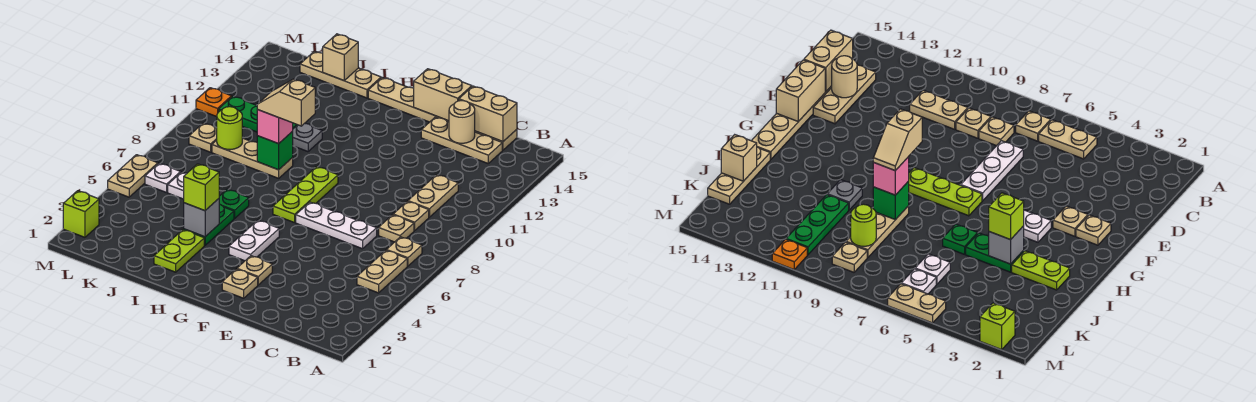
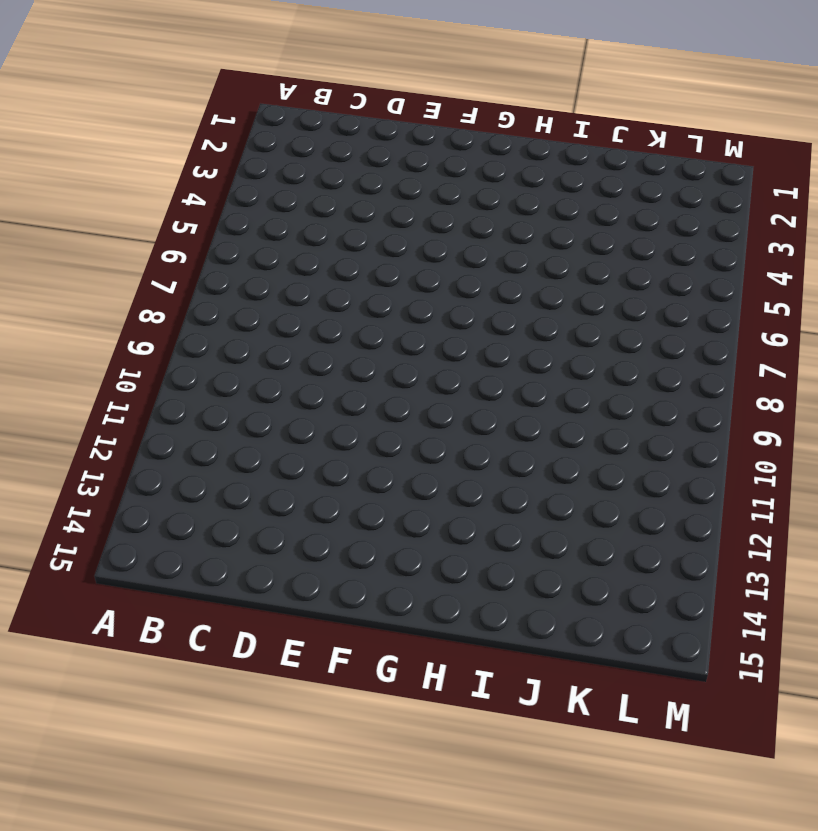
none -> tan plate B5:B6 level 1
none -> tan plate B7 level 1
none -> tan plate C8 level 1
none -> tan plate C9 level 1

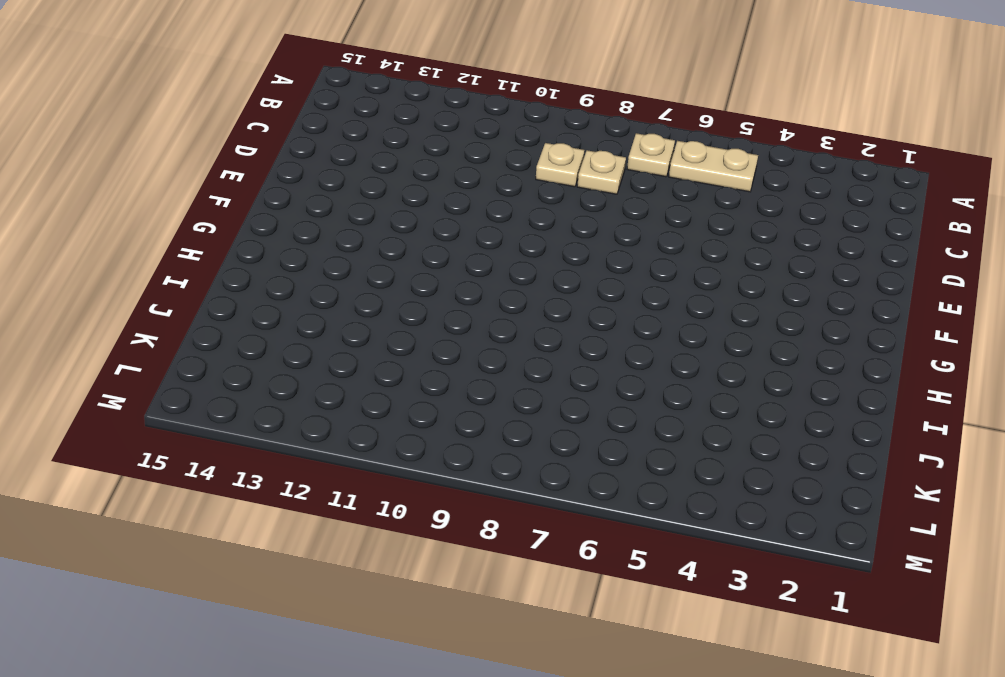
none -> tan plate C10:C11 level 1
none -> tan plate C14:E14 level 1
none -> tan plate C15:H15 level 1
none -> white plate D7:F7 level 1

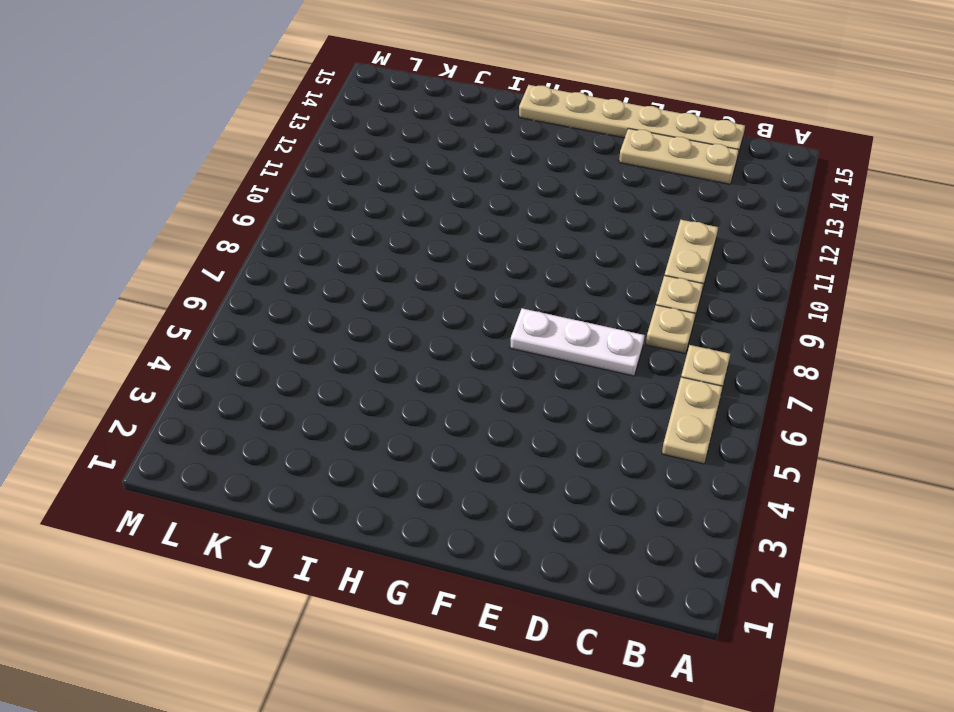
none -> tan plate F2 level 1
none -> tan plate F3 level 1
none -> white plate G4:G5 level 1
none -> lime plate G7:G9 level 1

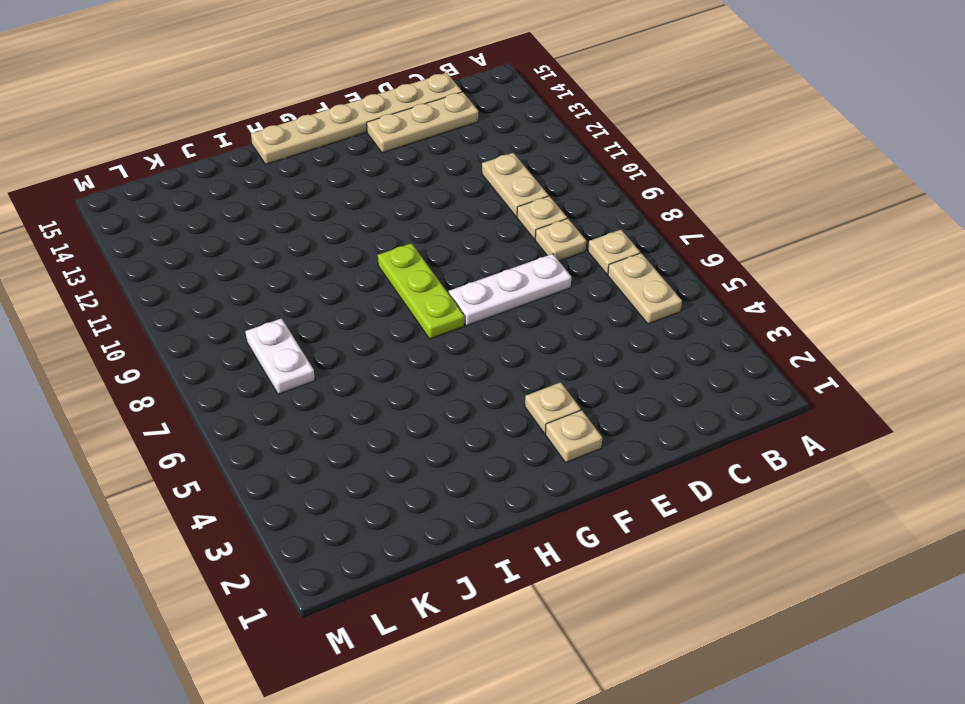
white plate K7:K8 level 1 -> white plate G4:G5 level 1
none -> lime plate I2:I3 level 1
none -> green plate I4:I5 level 1
none -> green plate I6 level 1
none -> tan plate I9:K9 level 1

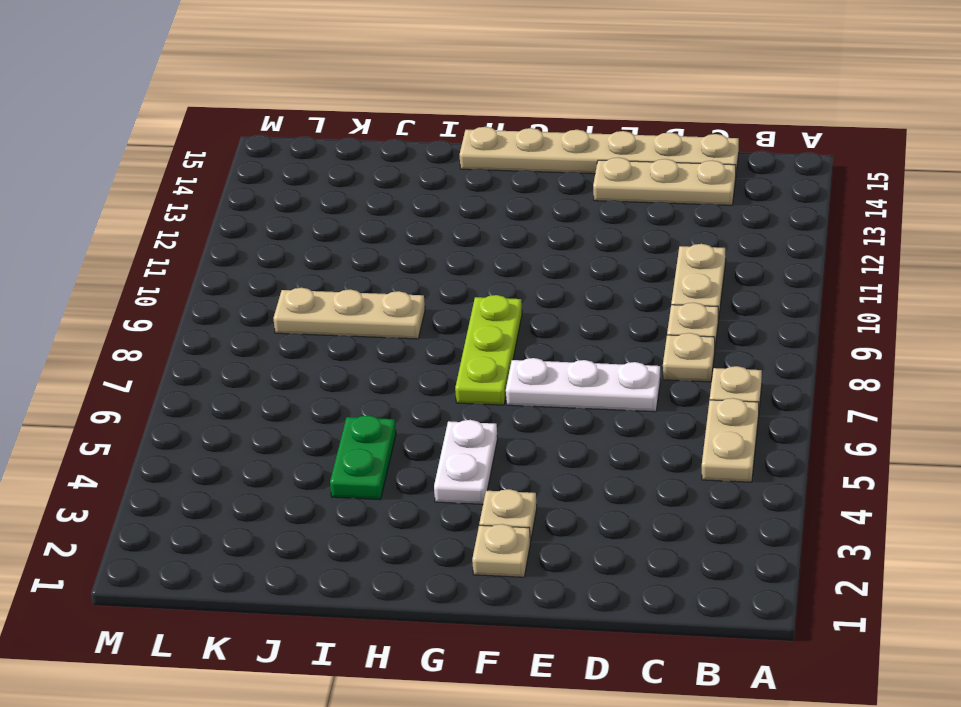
none -> lime plate I2:I3 level 1
none -> green plate I6 level 1
none -> grey plate I11 level 1
none -> tan plate I15:K15 level 1

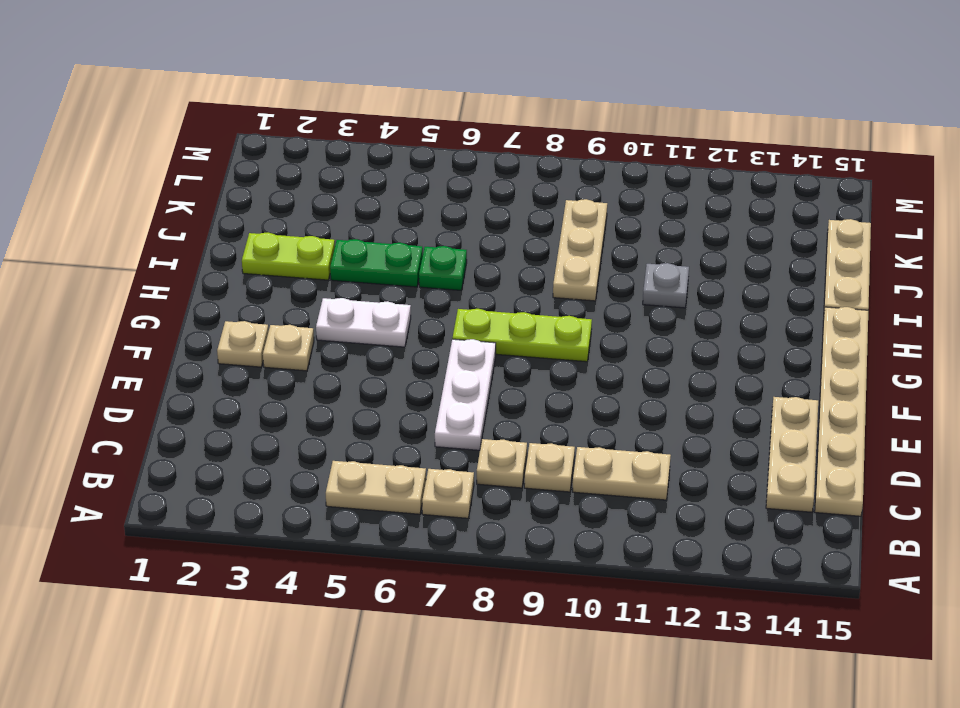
none -> green plate J11:L11 level 1
none -> white plate K6 level 1
none -> white plate L6 level 1
none -> tan plate L9 level 1

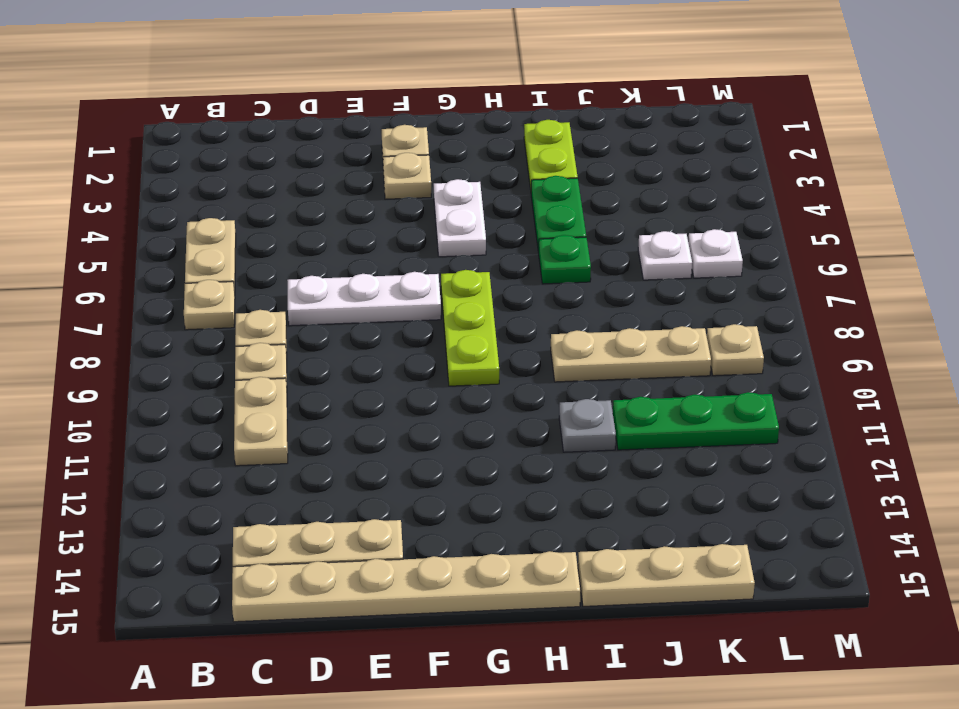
none -> lime brick M2 level 1
none -> tan plate M5:M6 level 1
none -> orange plate M11 level 1
none -> tan brick C15:D15 level 2

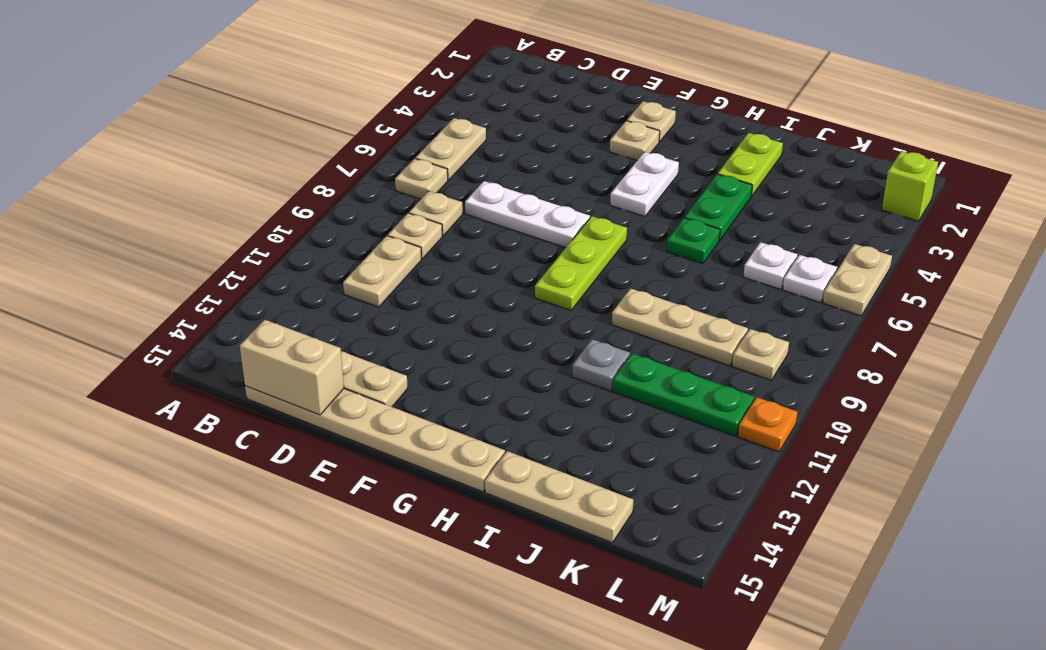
none -> tan round brick D14 level 2
none -> tan brick E15:F15 level 2
none -> grey brick I4 level 2
none -> green brick I9 level 2

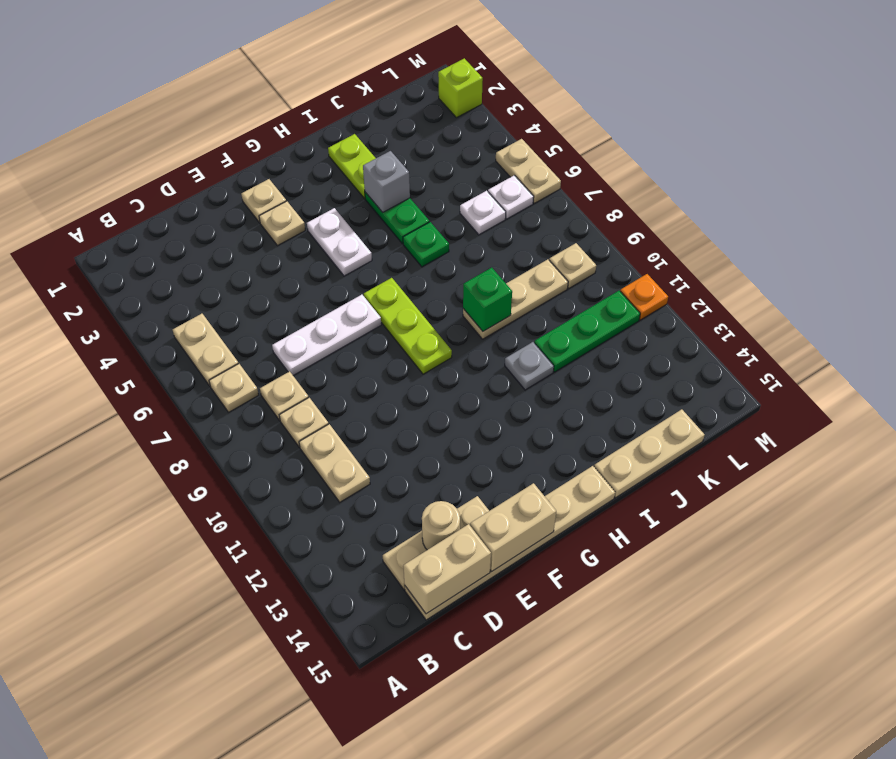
none -> tan brick J15 level 2
none -> lime round brick K9 level 2
none -> lime brick I4 level 3
none -> pink brick I9 level 3

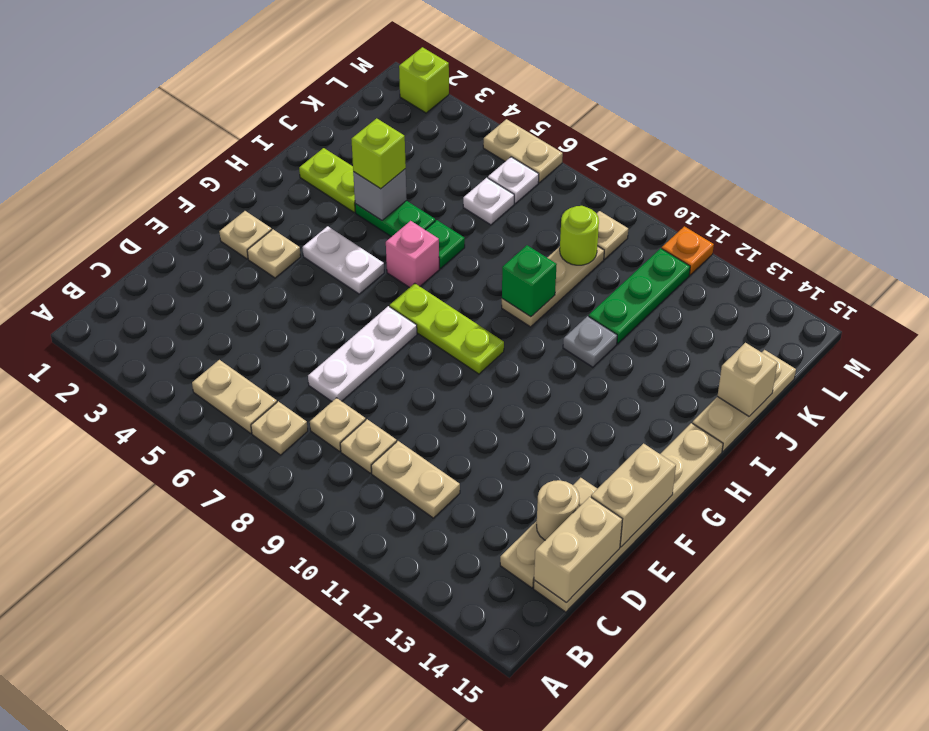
pink brick H6 level 1 -> pink brick I9 level 3
none -> tan slope H9:I9 level 4 top H

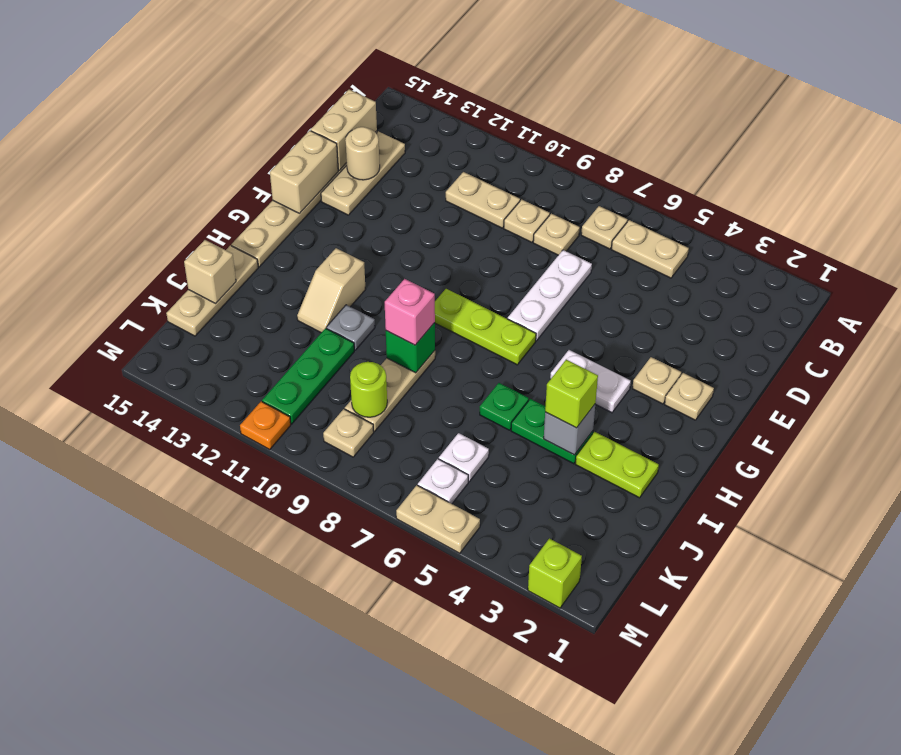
tan slope H12:I12 level 1 top H -> tan slope H9:I9 level 4 top H

